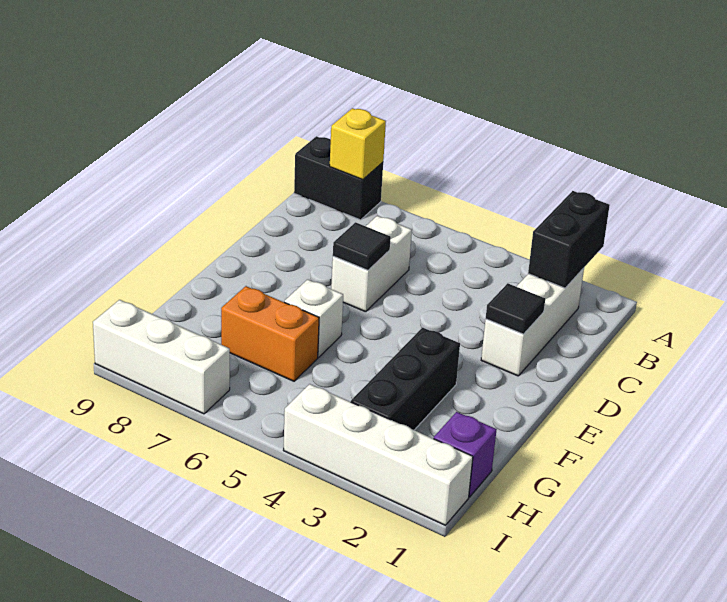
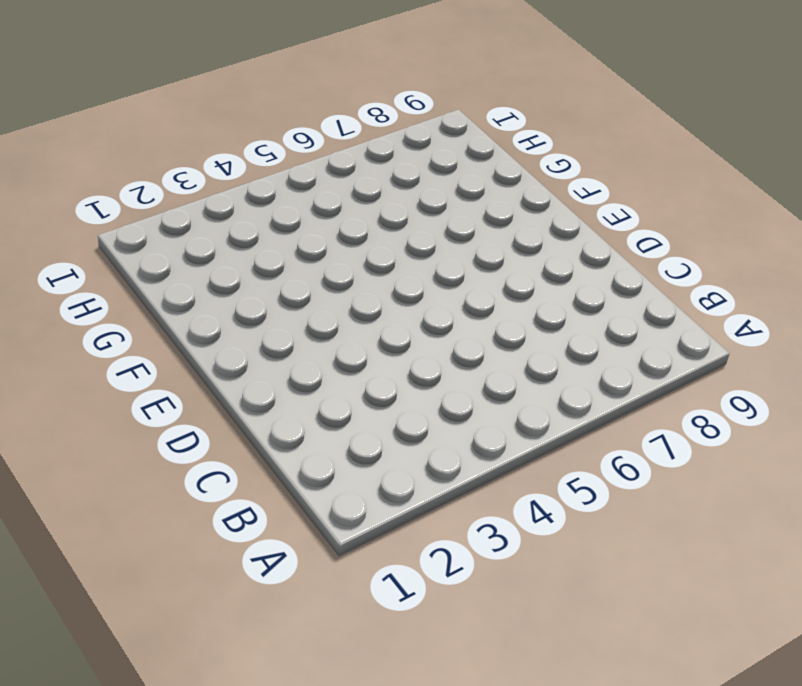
none -> black brick A8:A9 level 1
none -> white brick B2:D2 level 1
none -> white brick C6:D6 level 1

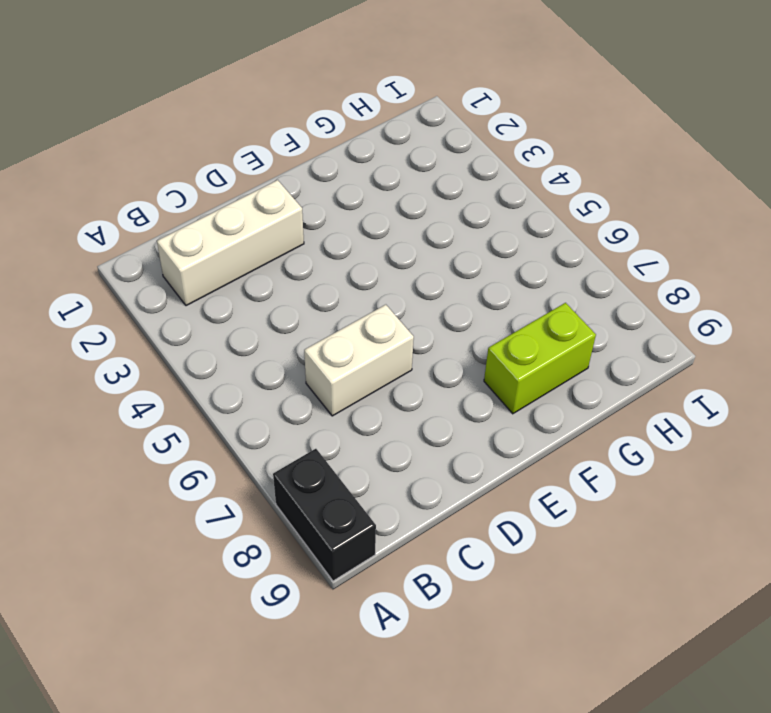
lime brick F8:G8 level 1 -> none
none -> black brick F3:H3 level 1
none -> white brick F6 level 1
none -> orange brick G6:G7 level 1

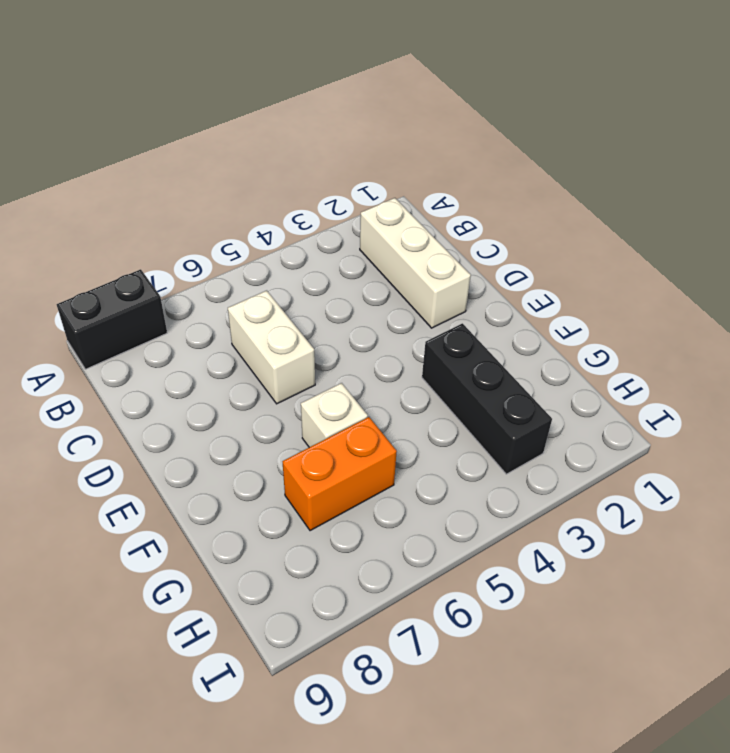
none -> purple brick H1 level 1
none -> white brick I1:I4 level 1
none -> white brick I7:I9 level 1

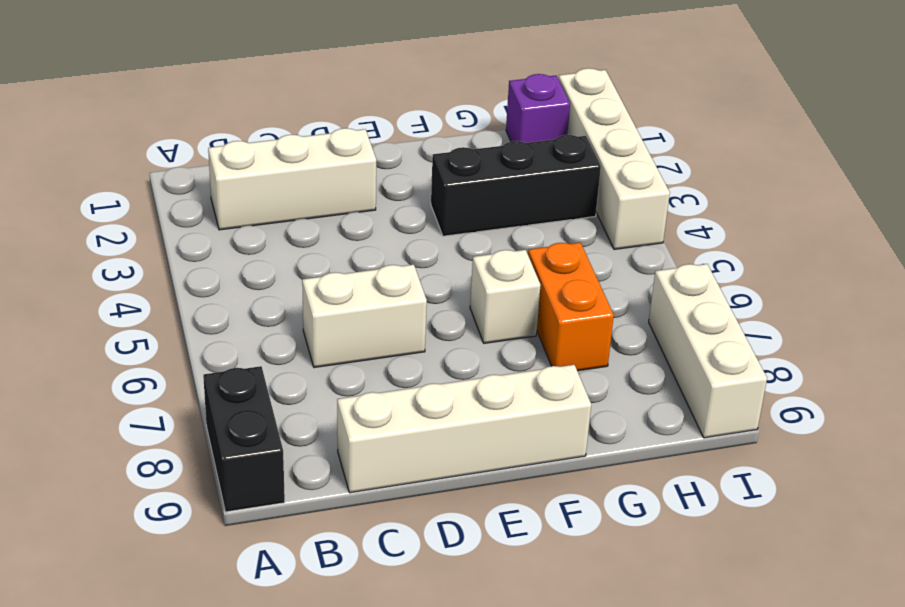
white brick C9:F9 level 1 -> none
none -> black brick A2:B2 level 2
none -> yellow brick A8 level 2
none -> black tile D2 level 2

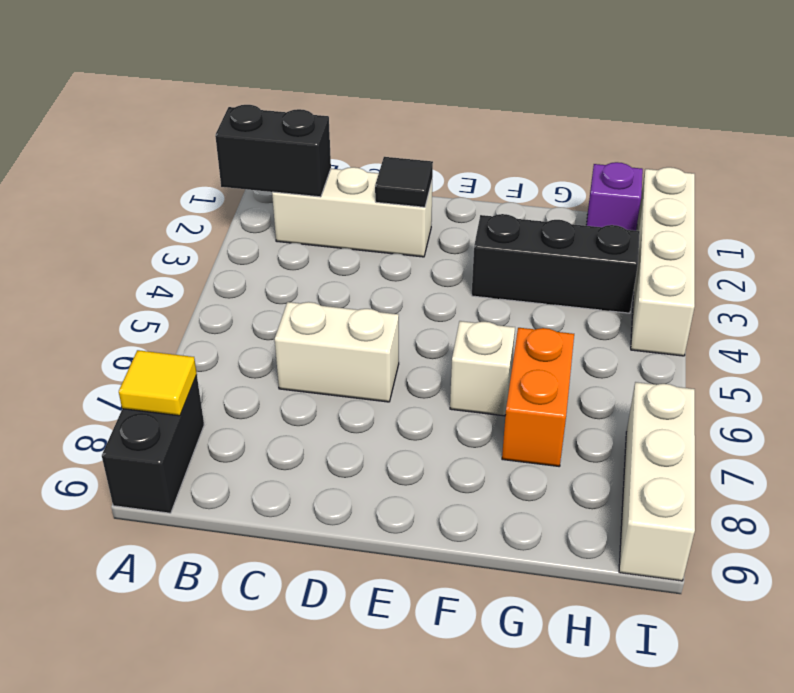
yellow tile A8 level 2 -> yellow brick A8 level 2
none -> black tile D6 level 2

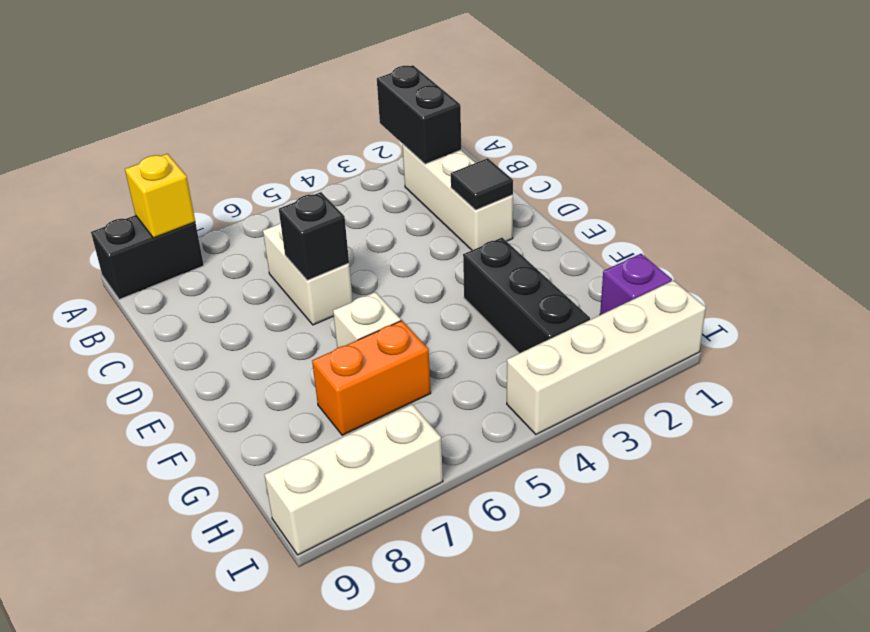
black brick D6 level 2 -> black tile D6 level 2

